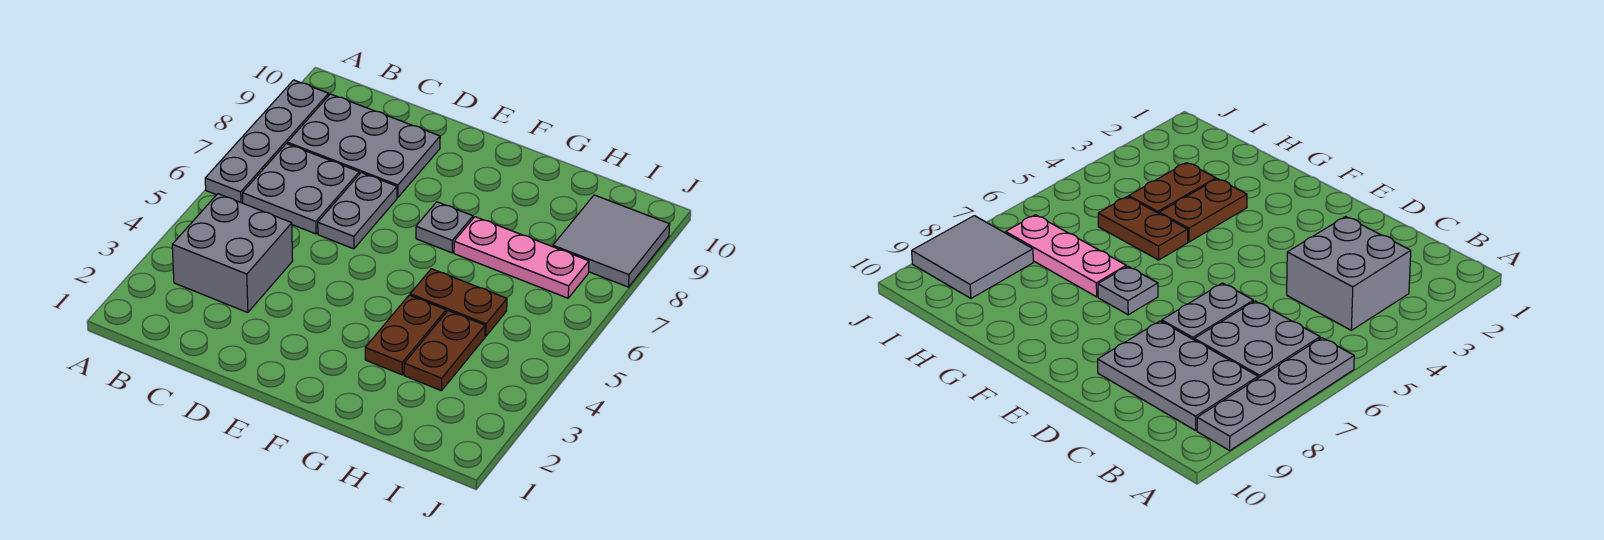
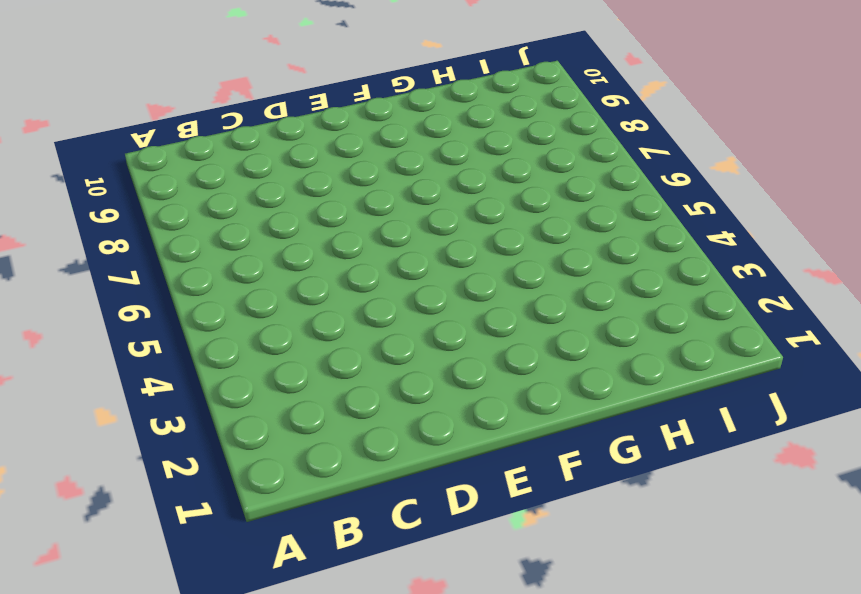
none -> grey plate A6:A9 level 1
none -> grey brick B3:C4 level 1

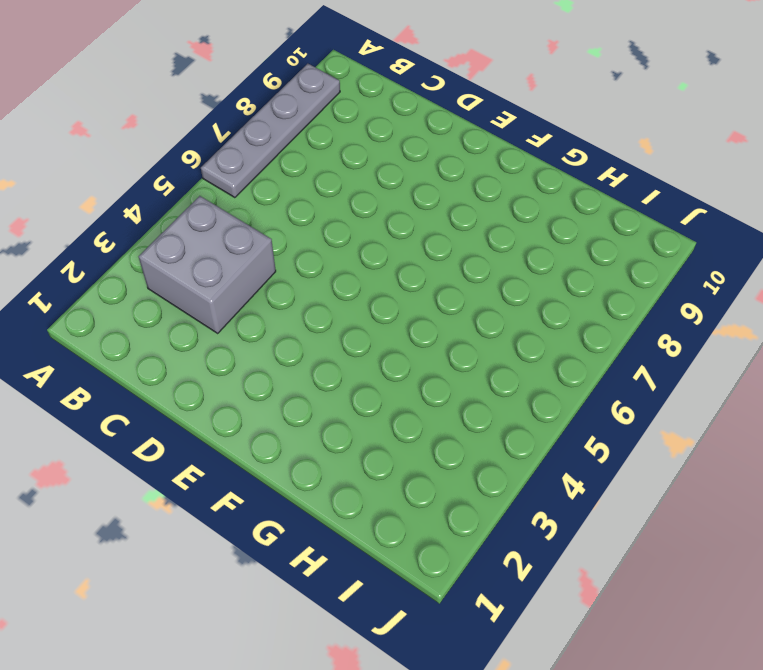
none -> grey plate B6:C7 level 1
none -> grey plate B8:D9 level 1

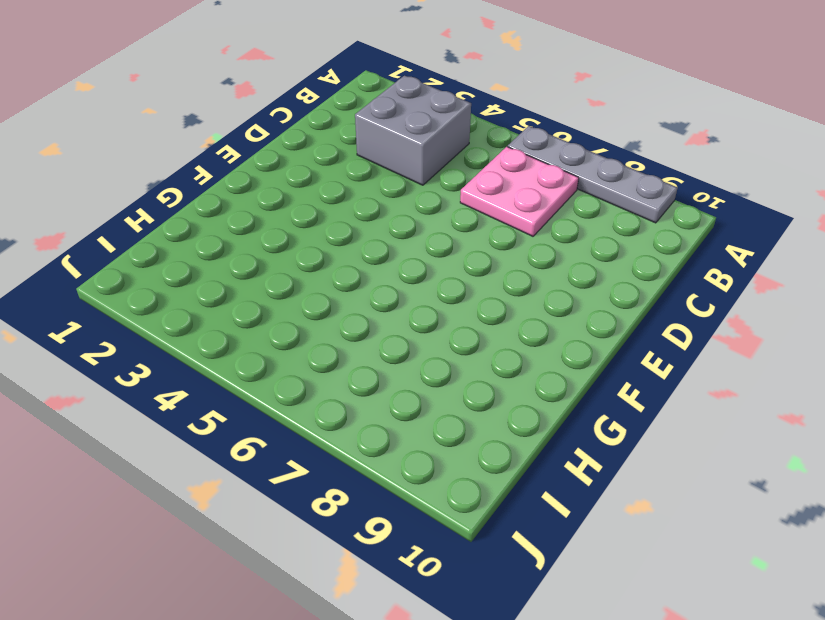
pink plate B6:C7 level 1 -> grey plate B6:C7 level 1
none -> grey plate B8:D9 level 1
none -> grey plate D6:D7 level 1

